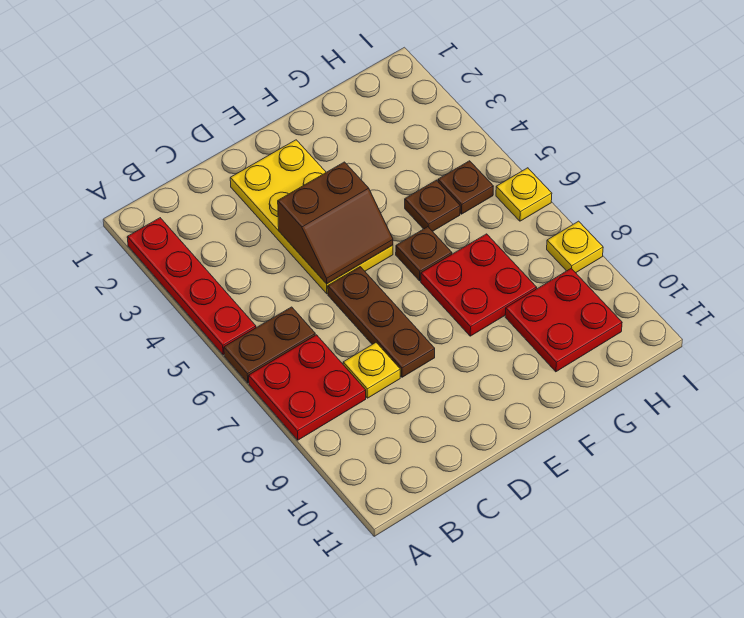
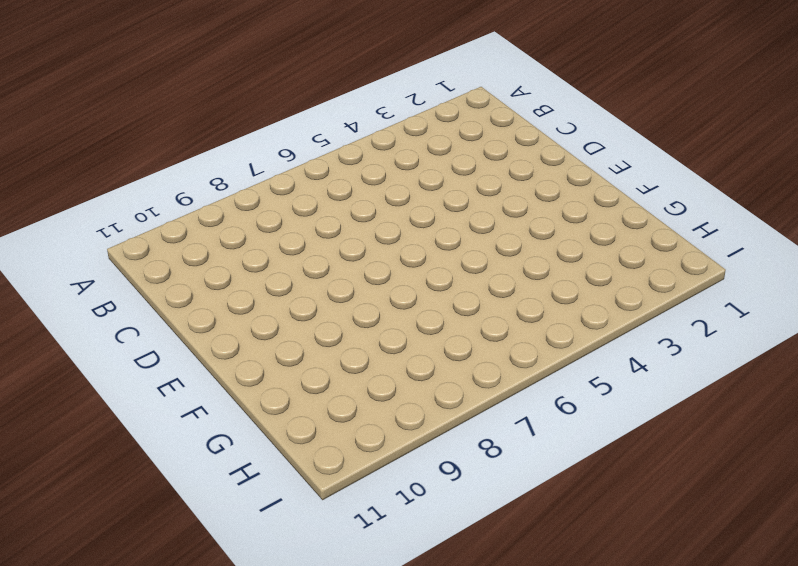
none -> red plate A2:A5 level 1
none -> brown plate A6:B6 level 1
none -> red plate A7:B8 level 1

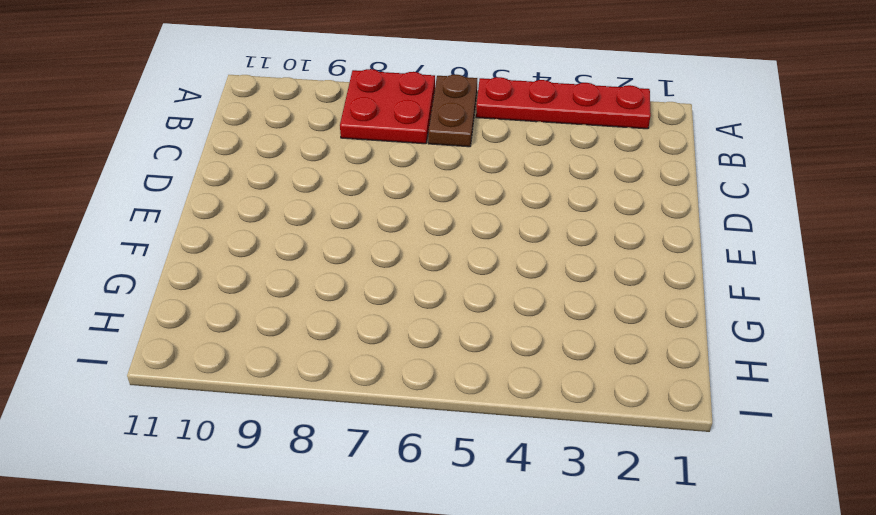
none -> yellow plate C8 level 1
none -> yellow plate D2:E5 level 1
none -> brown plate D6:D8 level 1

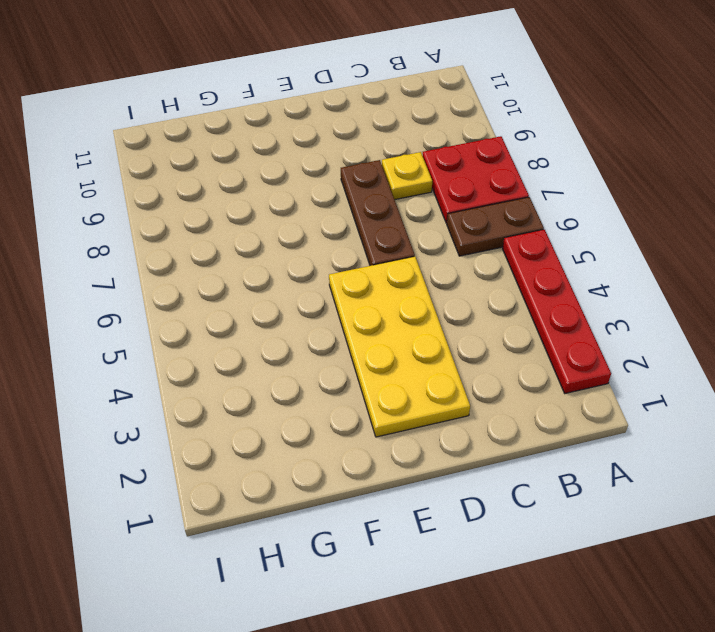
none -> brown plate F6 level 1
none -> red plate F7:G8 level 1
none -> brown plate G5 level 1

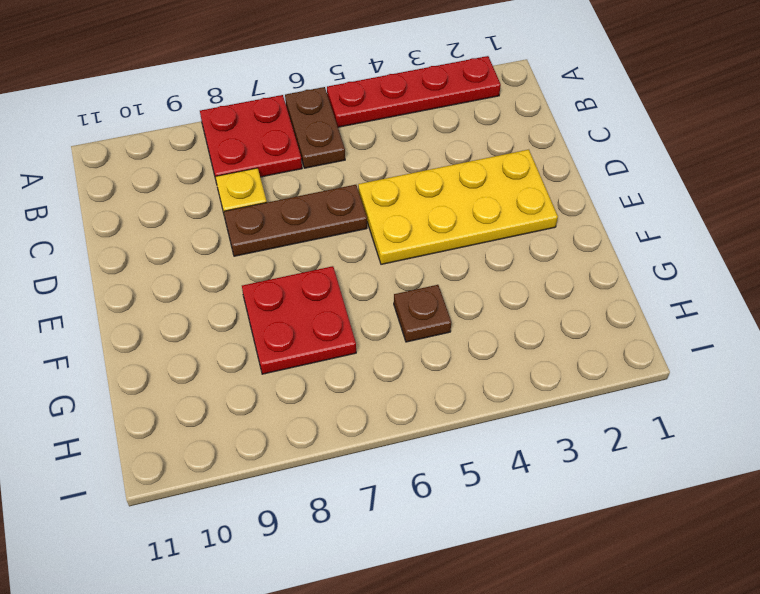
none -> brown plate F6 level 1
none -> red plate G9:H10 level 1
none -> brown plate H5 level 1

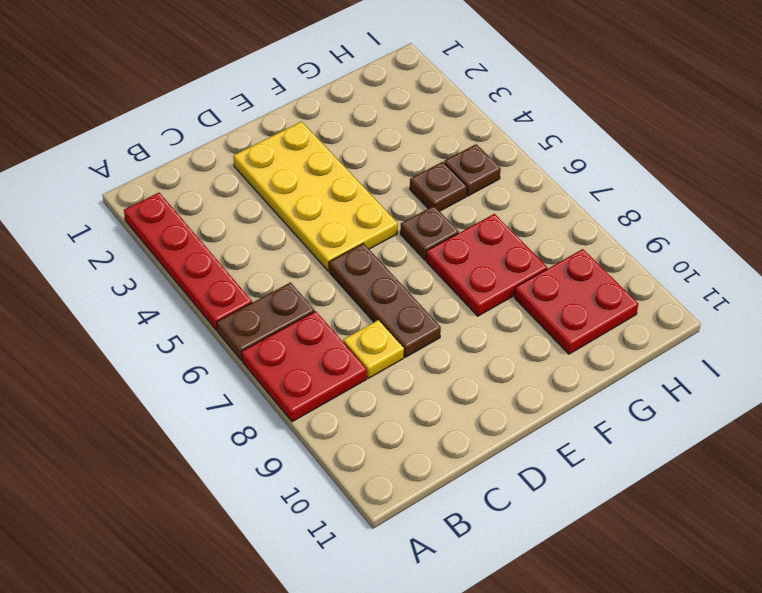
none -> yellow plate I6 level 1
none -> yellow plate I8 level 1
none -> brown slope D4:E5 level 2 top 4

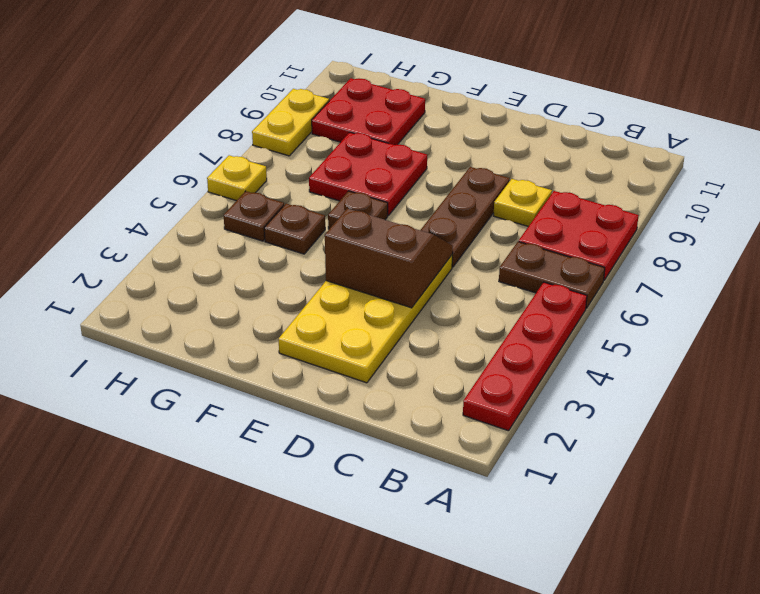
yellow plate I8:I9 level 1 -> yellow plate I8 level 1

